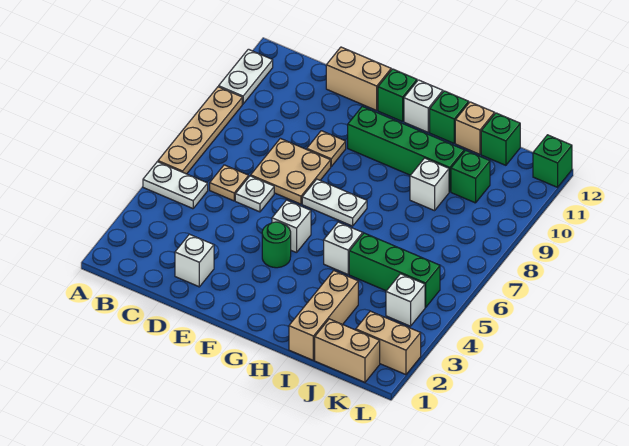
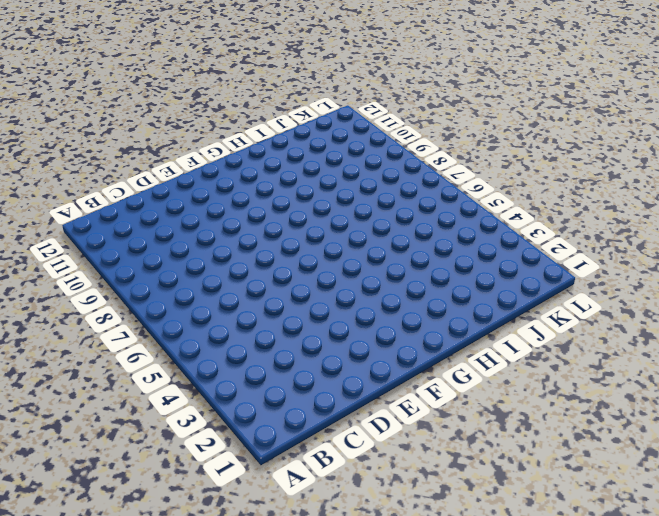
none -> white plate A5:B5 level 1
none -> tan plate A6:A9 level 1
none -> white plate A10:A11 level 1

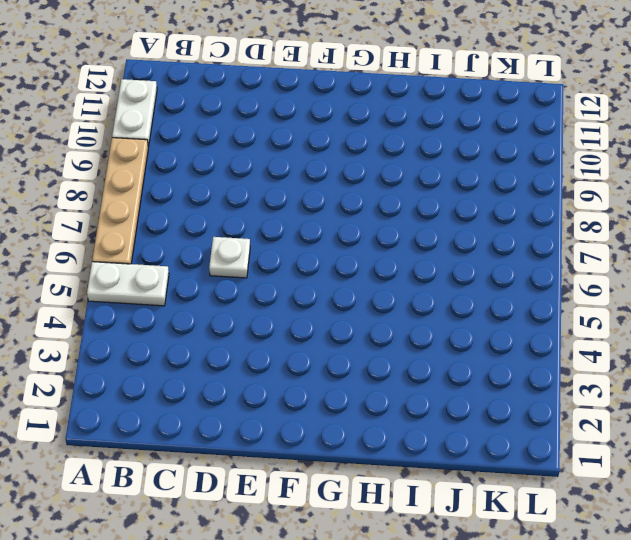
none -> tan plate C6 level 1
none -> white brick D2 level 1
none -> tan plate D7:E8 level 1

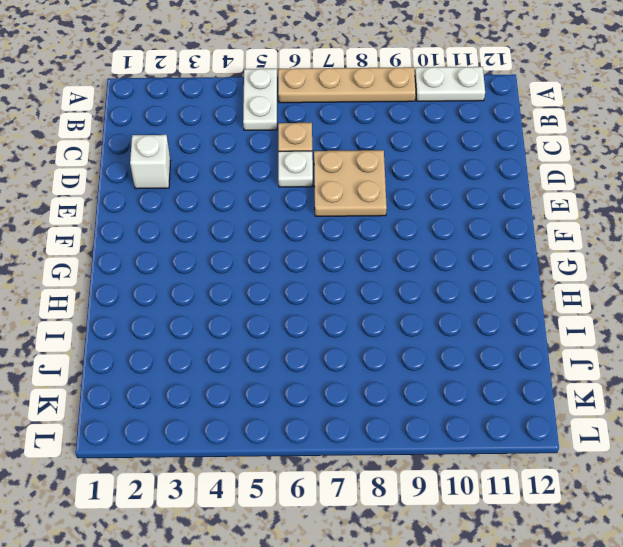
none -> tan brick D12:E12 level 1
none -> tan plate E9 level 1
none -> green round brick F4 level 1

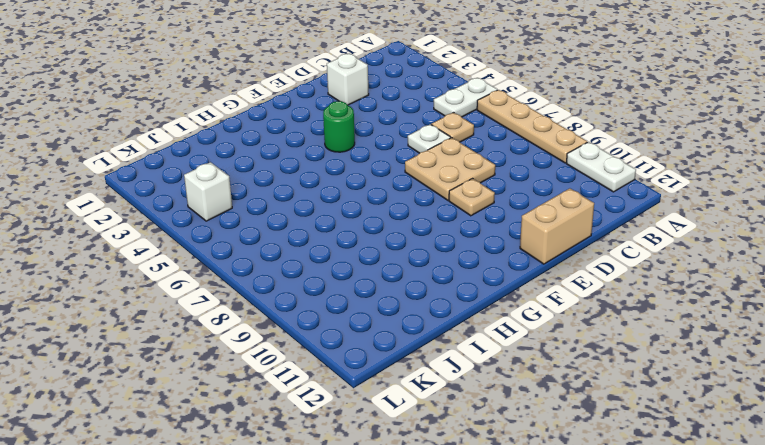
none -> white brick F5 level 1
none -> white plate F7:G7 level 1
none -> green brick F10:I10 level 1

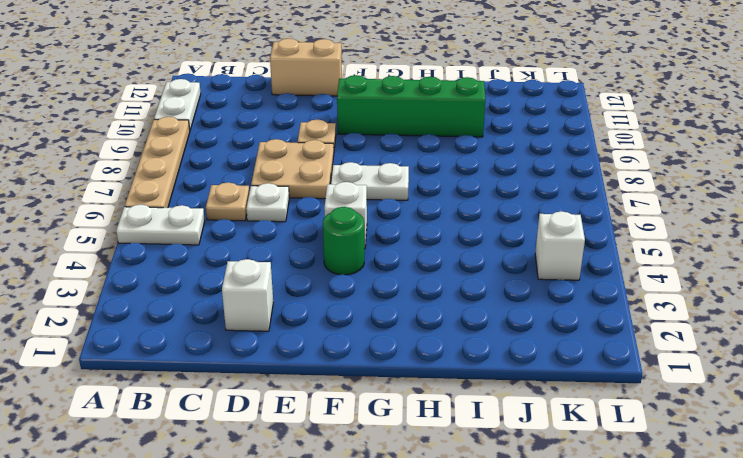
none -> green brick F12 level 1
none -> white brick G12 level 1
none -> white brick H5 level 1

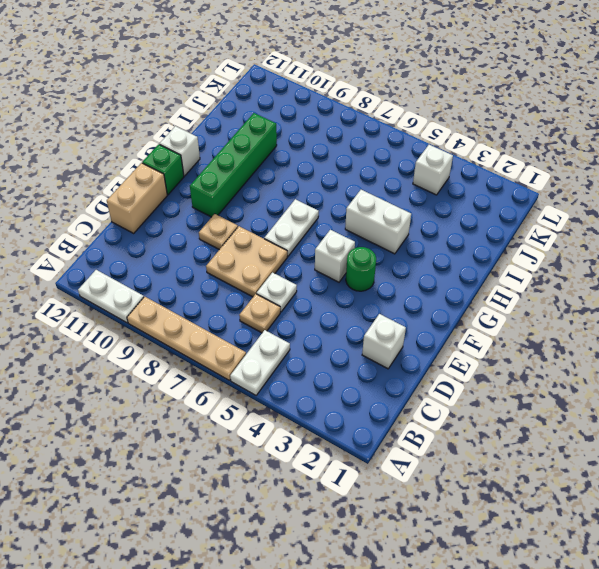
white brick H4:H5 level 1 -> white brick H5 level 1
none -> green brick H12 level 1
none -> tan brick I1:I3 level 1
none -> green brick I5:K5 level 1

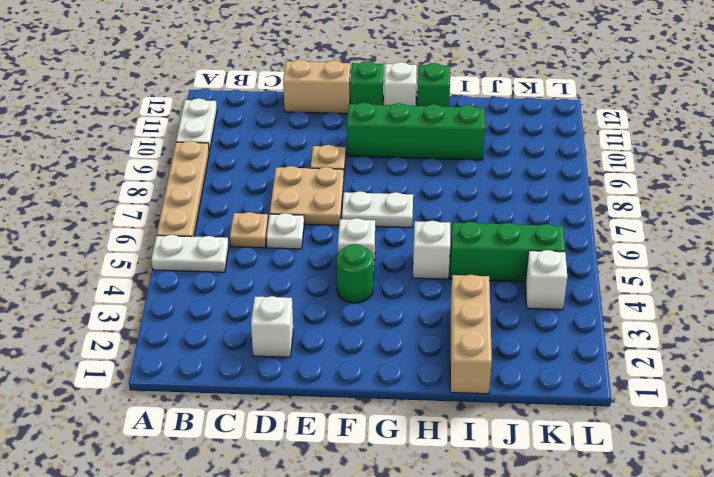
none -> white brick I9 level 1
none -> tan brick I12 level 1
none -> tan brick J1:K1 level 1

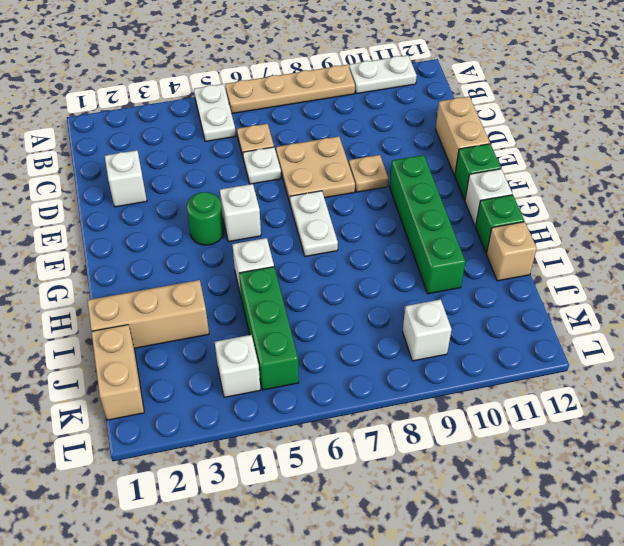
white brick K9 level 1 -> white brick I9 level 1
none -> green brick J10 level 1
none -> green brick J12 level 1
none -> tan brick K2:L2 level 1

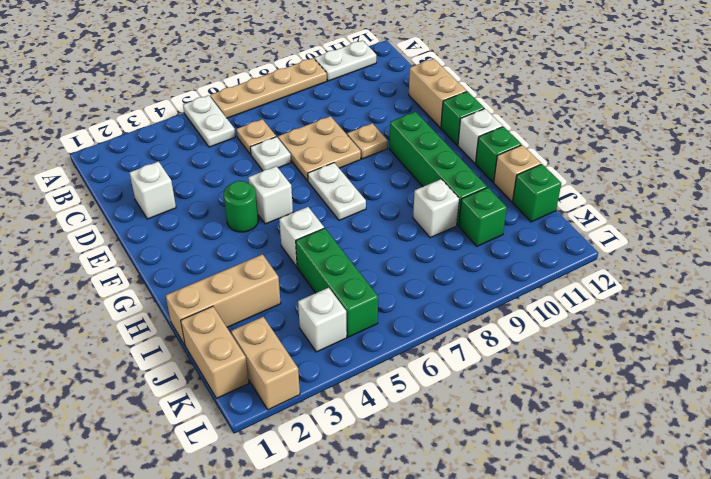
none -> green brick L12 level 1

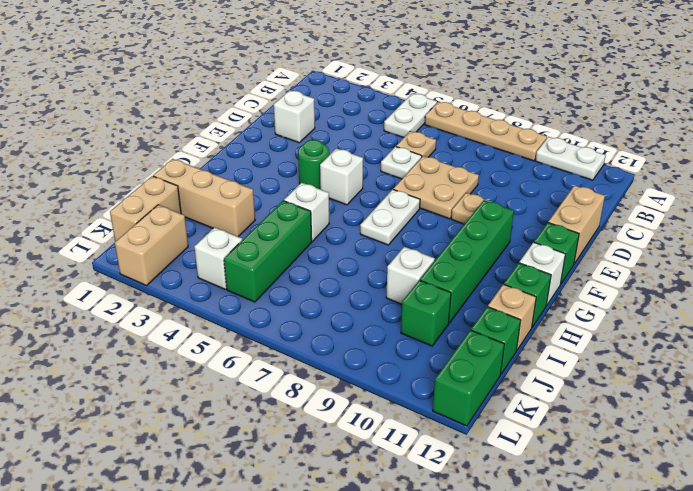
green brick K12:L12 level 1 -> green brick L12 level 1

